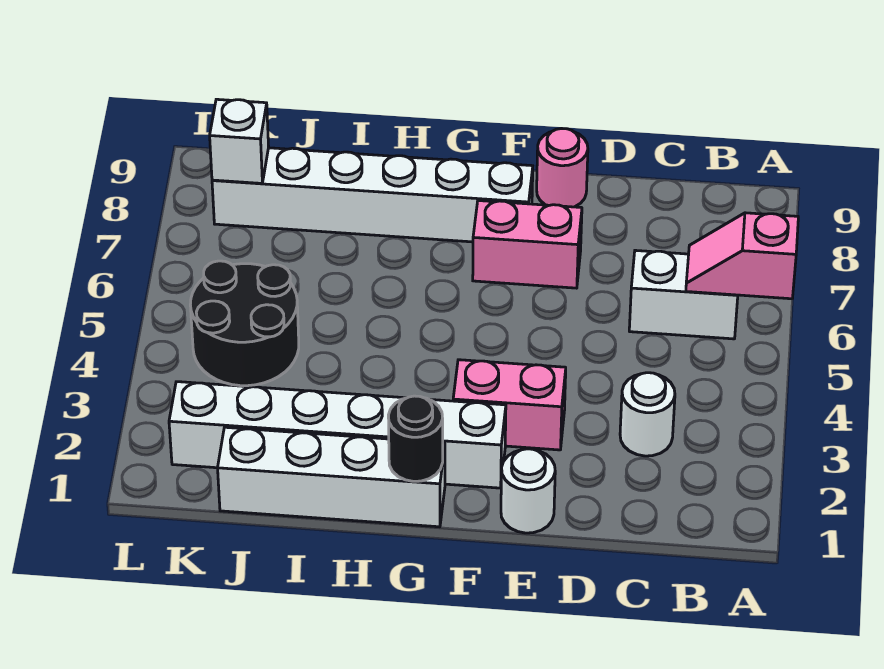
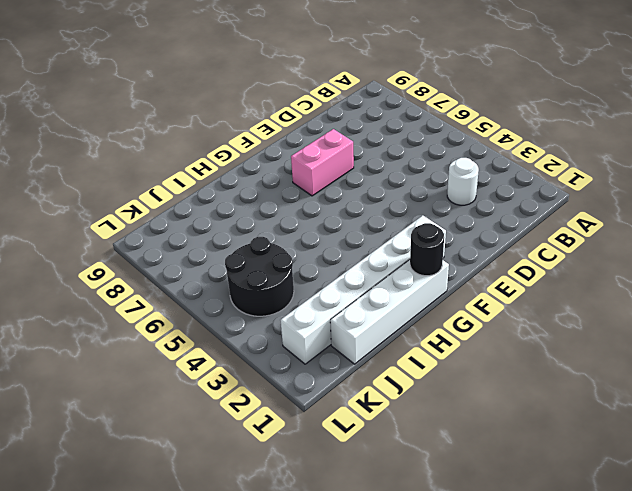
none -> white brick B6:C6 level 1
none -> white round brick E1 level 1
none -> pink brick E3:F3 level 1

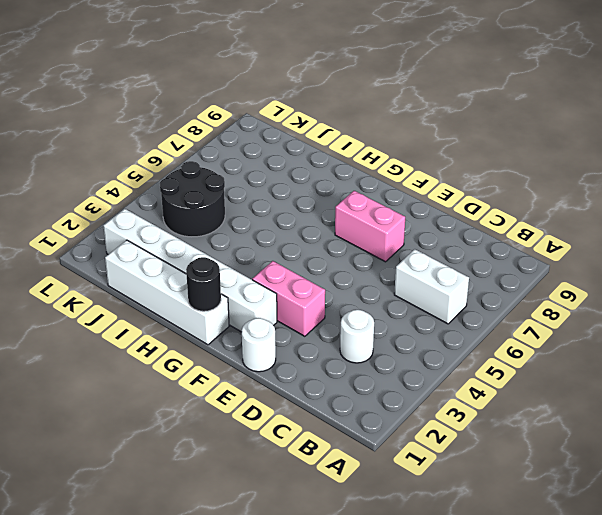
none -> pink round brick E9 level 1
none -> white brick F8:K8 level 1
none -> pink slope A6:B6 level 2 top A

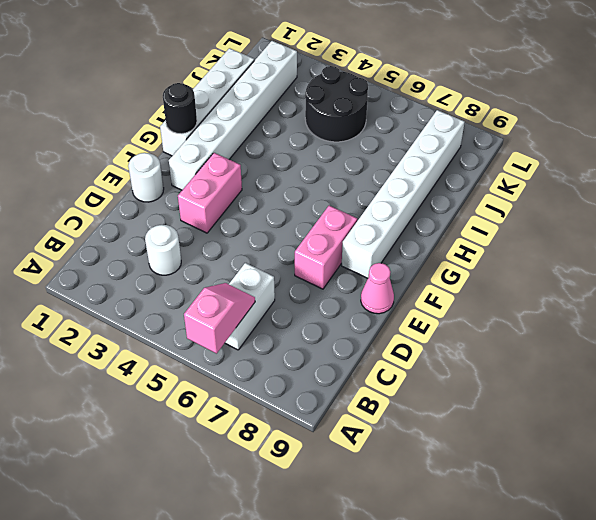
pink cone E9 level 1 -> pink round brick E9 level 1
none -> white brick K8 level 2

